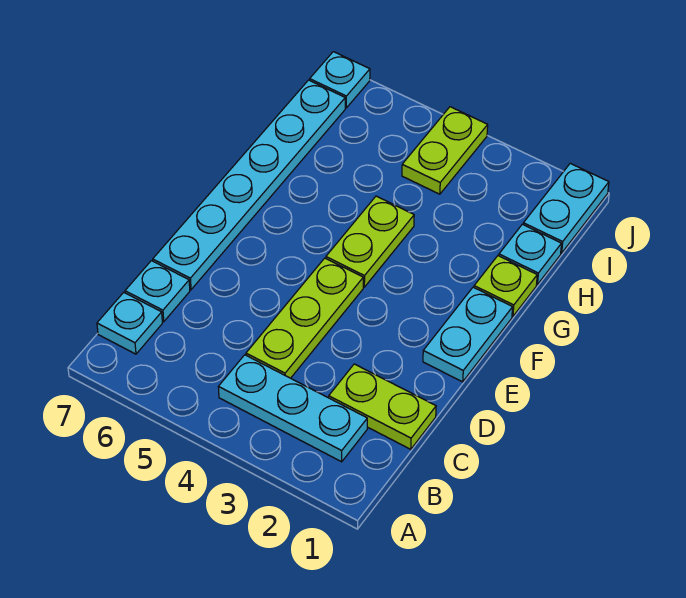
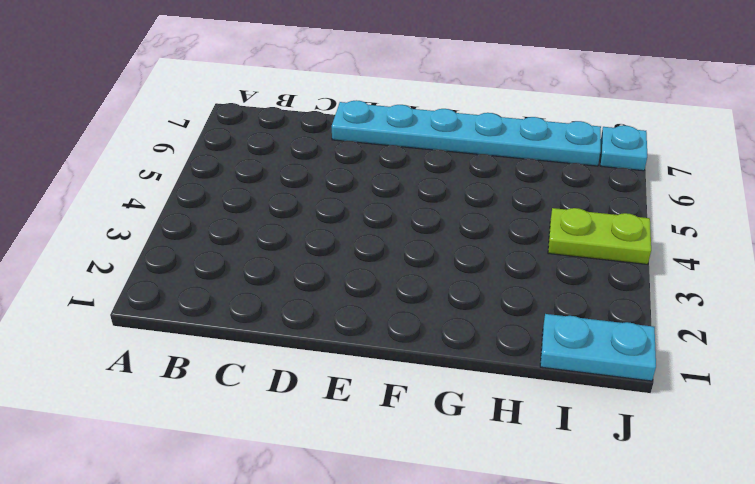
none -> cyan plate B2:B4 level 1
none -> cyan plate B7 level 1
none -> lime plate C1:C2 level 1

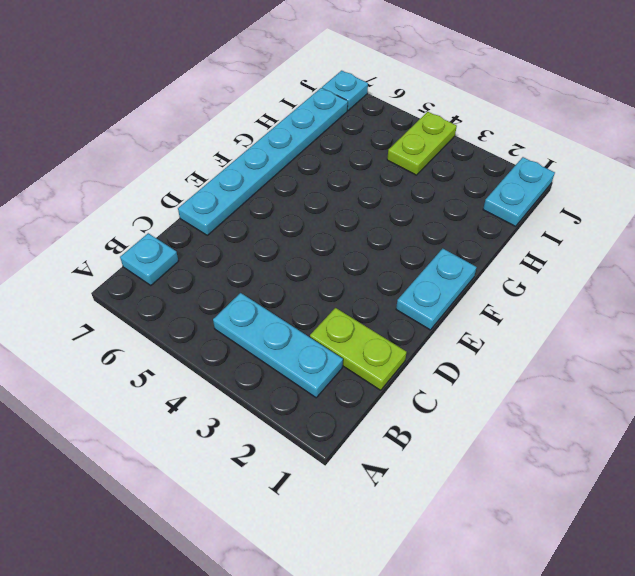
none -> lime plate C4:E4 level 1
none -> cyan plate C7 level 1
none -> lime plate F4:G4 level 1

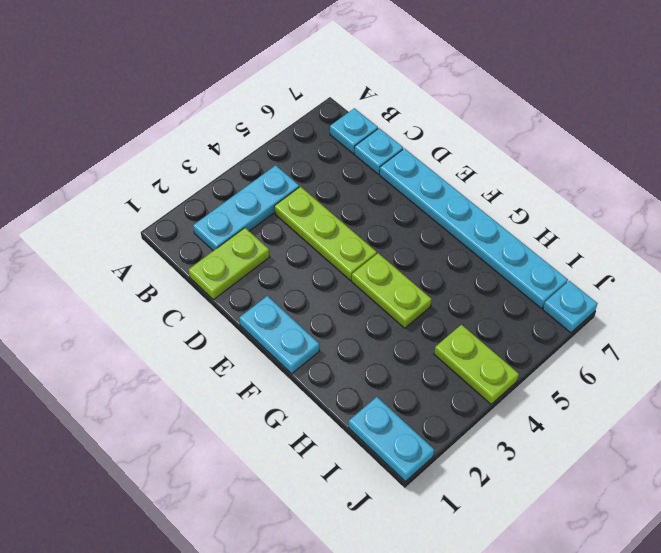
none -> lime plate G1 level 1
none -> cyan plate H1 level 1

